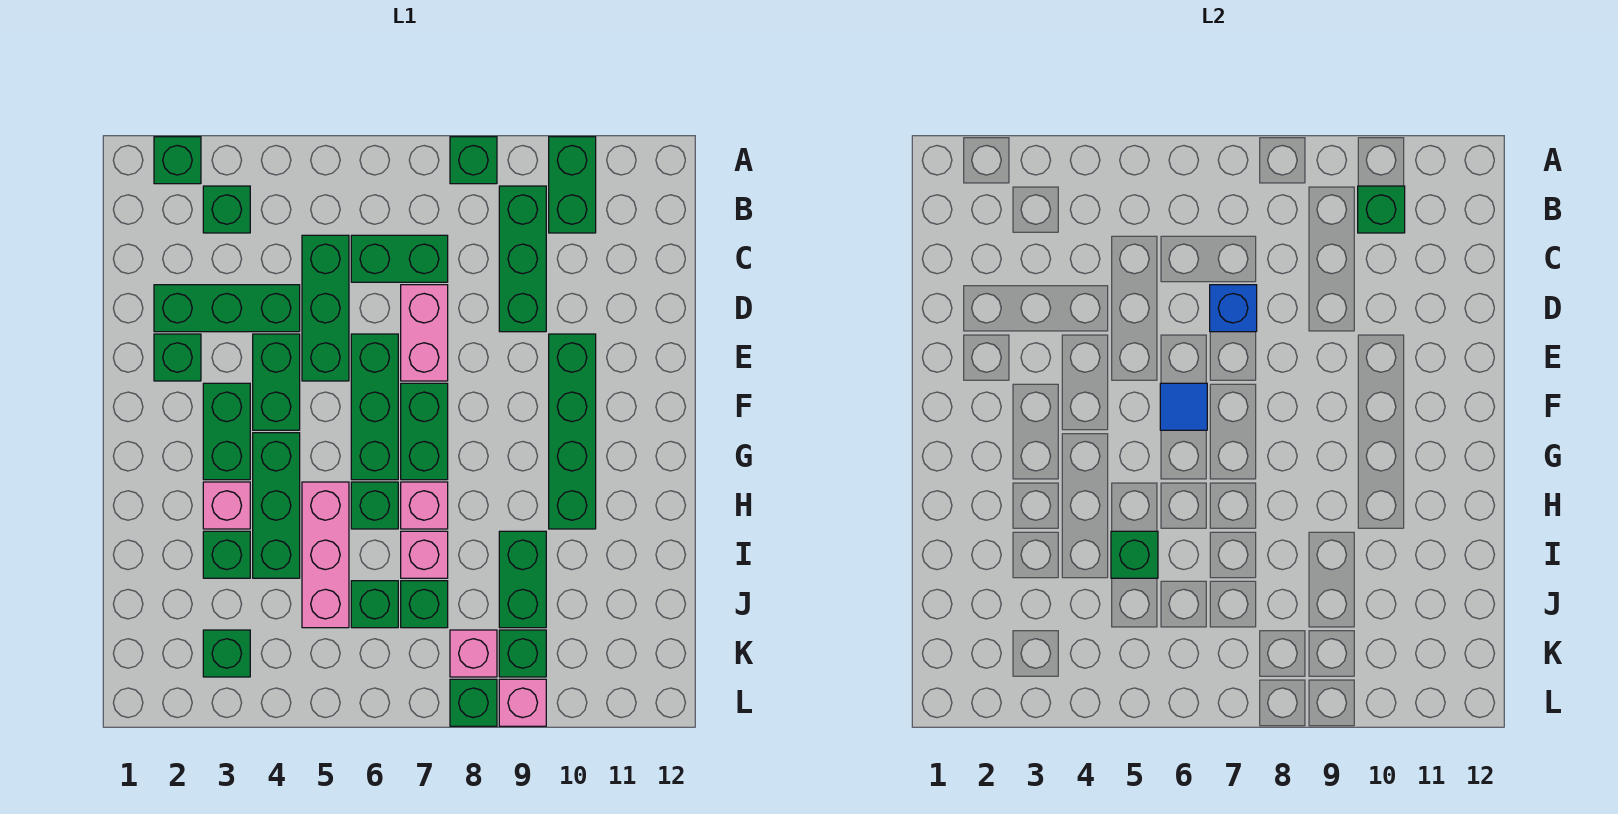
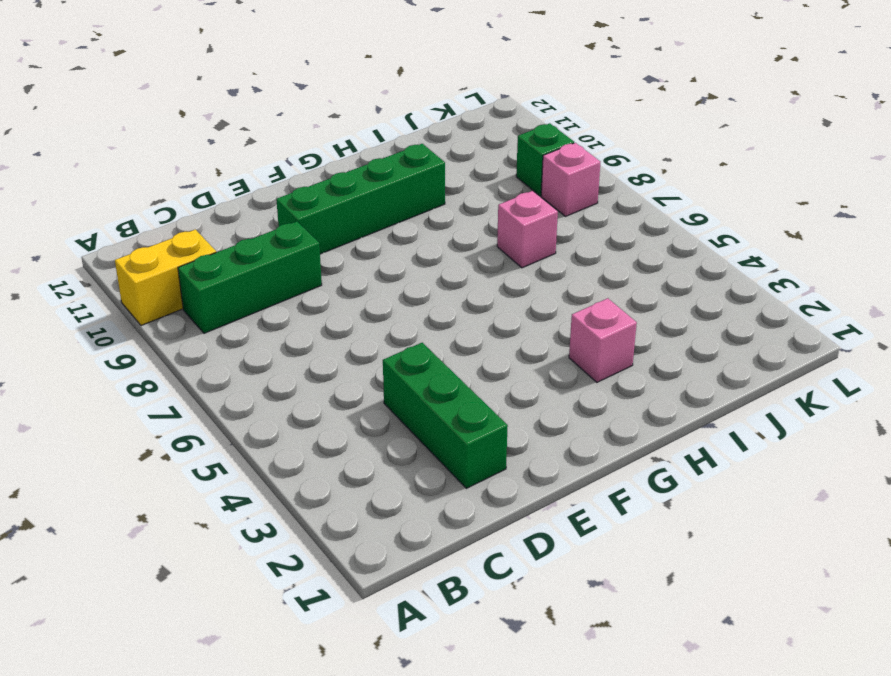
yellow brick A10:B10 level 1 -> green brick A10:B10 level 1
none -> green brick A2 level 1
none -> green brick A8 level 1
none -> green brick B3 level 1
none -> green brick C5:E5 level 1

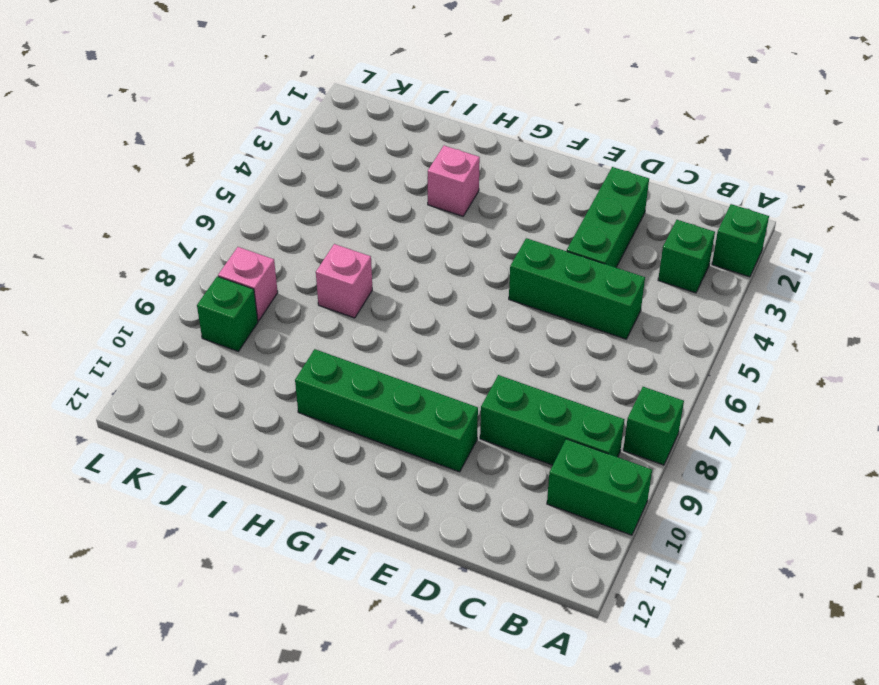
none -> green brick C6:C7 level 1
none -> pink brick D7:E7 level 1
none -> green brick E2 level 1
none -> green brick E4:F4 level 1

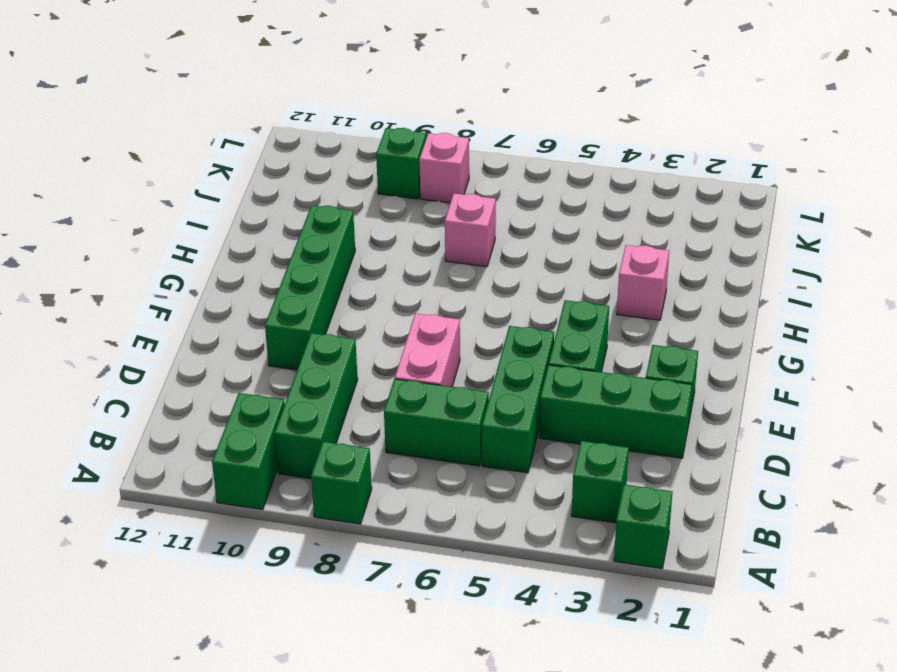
none -> green brick E6:G6 level 1
none -> green brick F3:G3 level 1
none -> green brick F7:G7 level 1
none -> green brick G4:I4 level 1

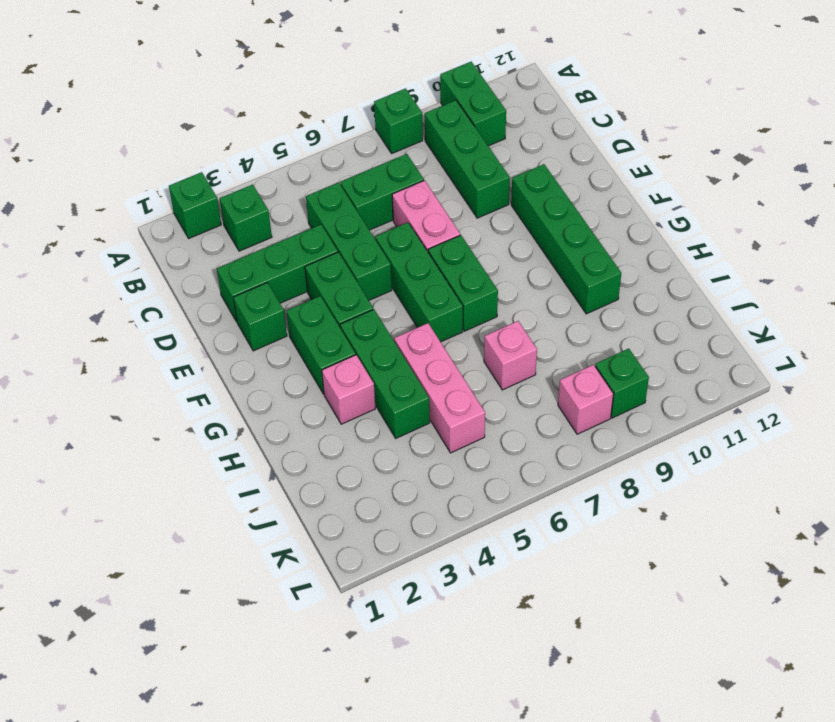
none -> green brick H6 level 1
none -> pink brick H7 level 1
none -> green brick I3 level 1
none -> green brick I9:J9 level 1

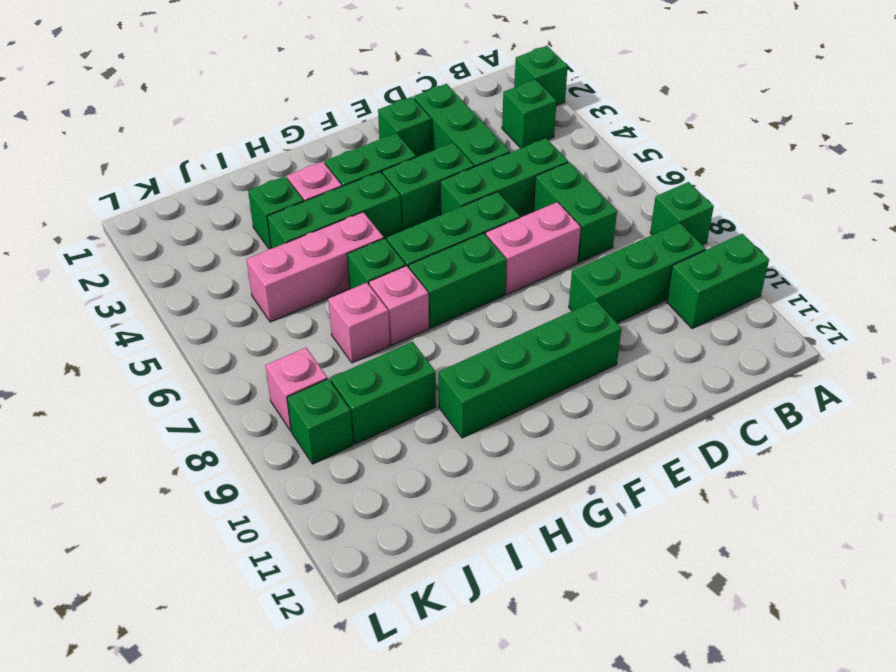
none -> green brick J6 level 1
none -> green brick J7 level 1
none -> green brick K3 level 1
none -> green brick L8 level 1

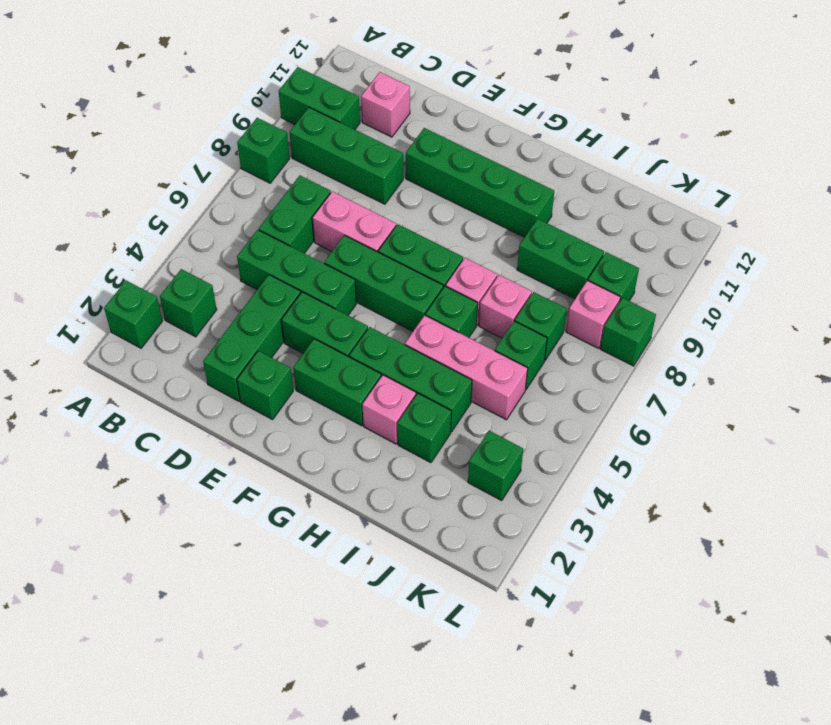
pink brick C11 level 1 -> pink brick L9 level 1
none -> green brick B10 level 2
none -> blue brick D7 level 2
none -> blue tile F6 level 2
none -> green brick I5 level 2

